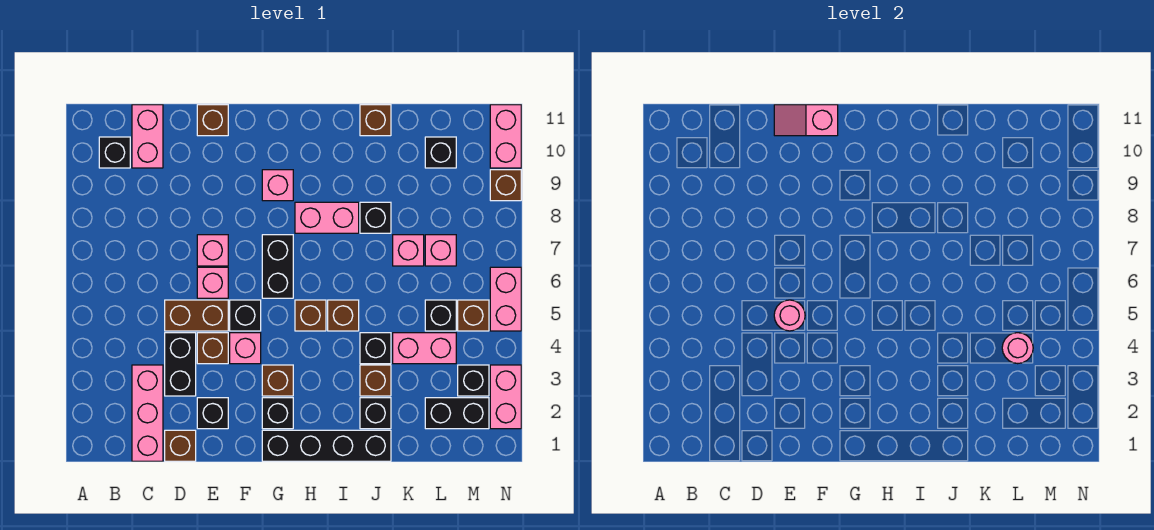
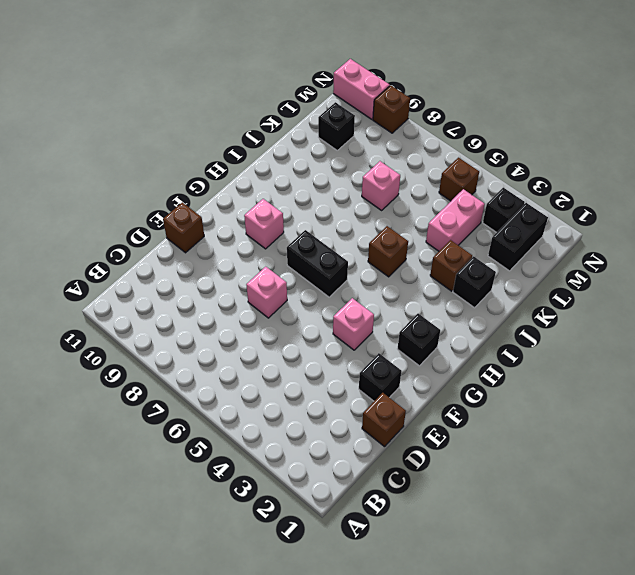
none -> black brick B10 level 1
none -> pink brick C1:C3 level 1
none -> pink brick C10:C11 level 1
none -> black brick D3:D4 level 1

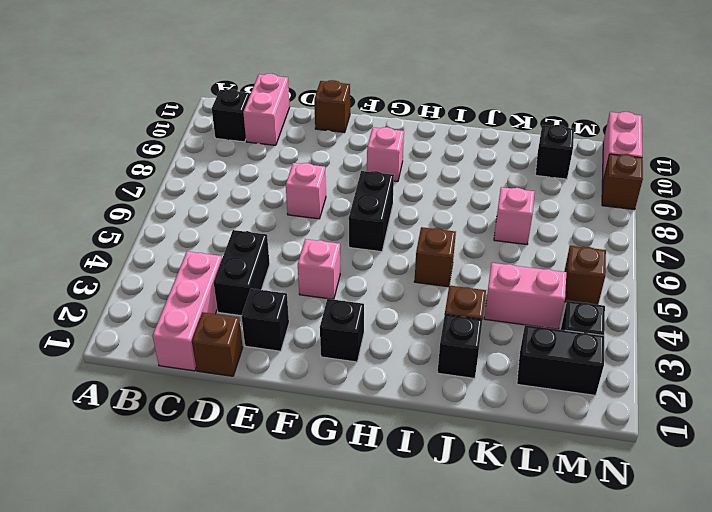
none -> brown brick D5:E5 level 1
none -> brown brick E4 level 1
none -> pink brick E6 level 1
none -> black brick F5 level 1

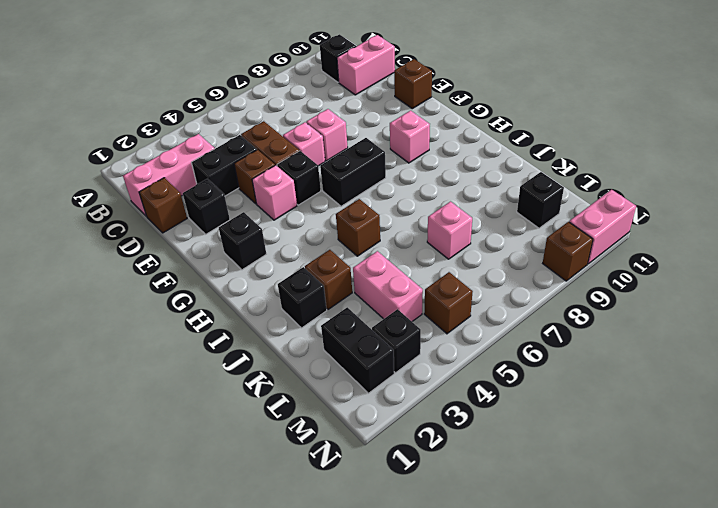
none -> black brick G1:J1 level 1
none -> brown brick G3 level 1
none -> brown brick H5 level 1
none -> pink brick H8:I8 level 1

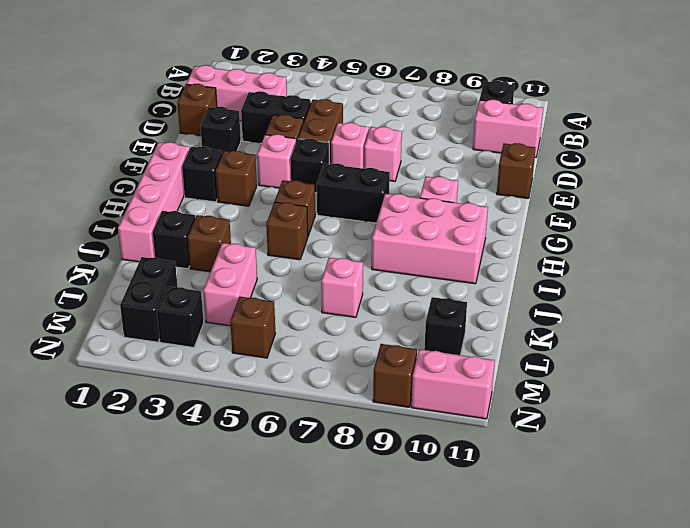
pink brick G1:J1 level 1 -> black brick G1:J1 level 1
pink brick H8:I10 level 1 -> pink brick H8:I8 level 1
none -> black brick J4 level 1
none -> black brick J8 level 1
none -> brown brick J11 level 1
none -> black brick L5 level 1

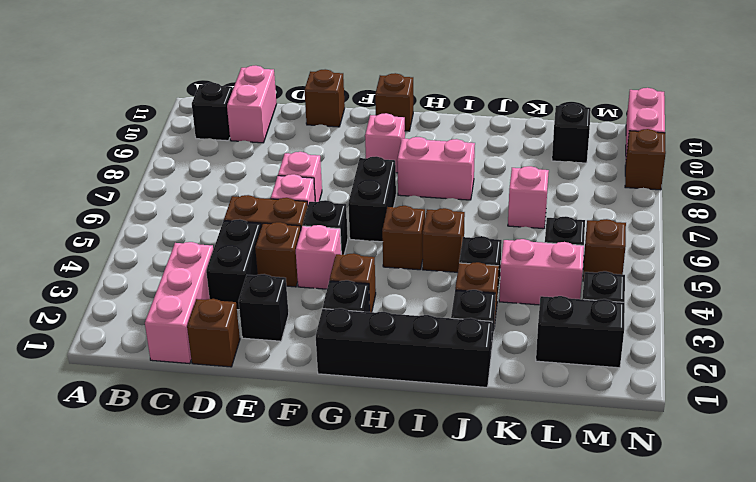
brown brick G11 level 1 -> brown brick J11 level 1
none -> black brick J8 level 1
none -> pink brick L7 level 1
none -> pink brick N2:N3 level 1
none -> pink brick N5:N6 level 1

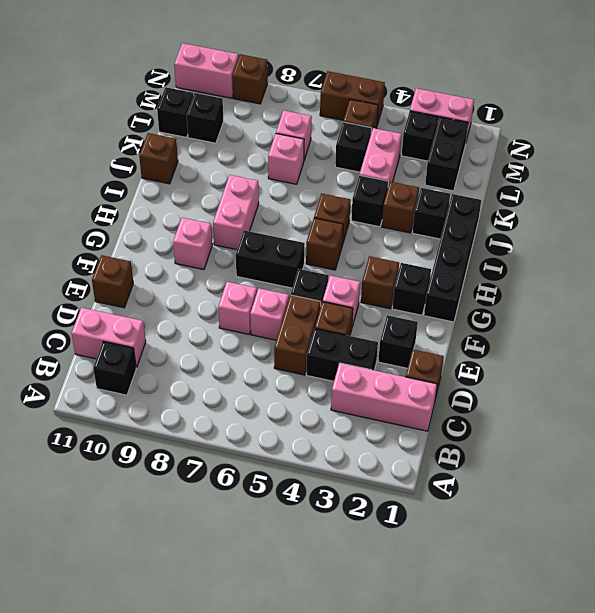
black brick L11 level 1 -> black brick J8 level 1
brown brick N5:N6 level 1 -> pink brick N5:N6 level 1
none -> pink round brick E5 level 2
none -> pink slope E11:F11 level 2 top F
none -> pink round brick L4 level 2

